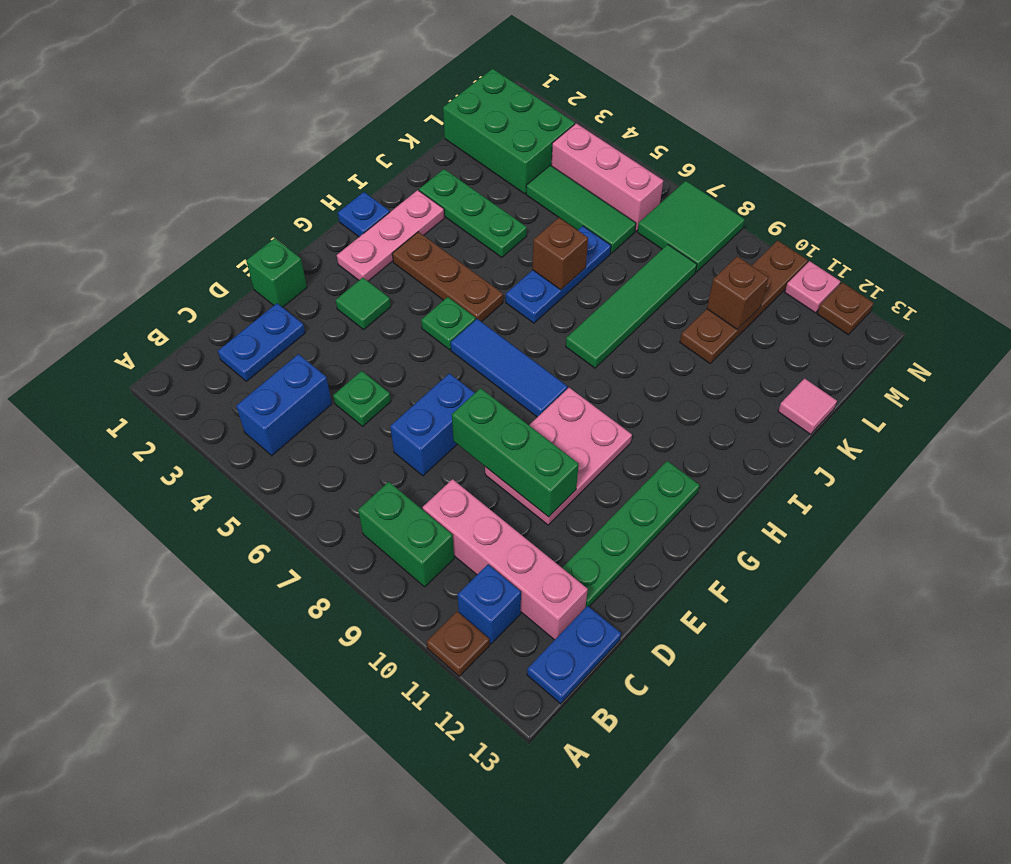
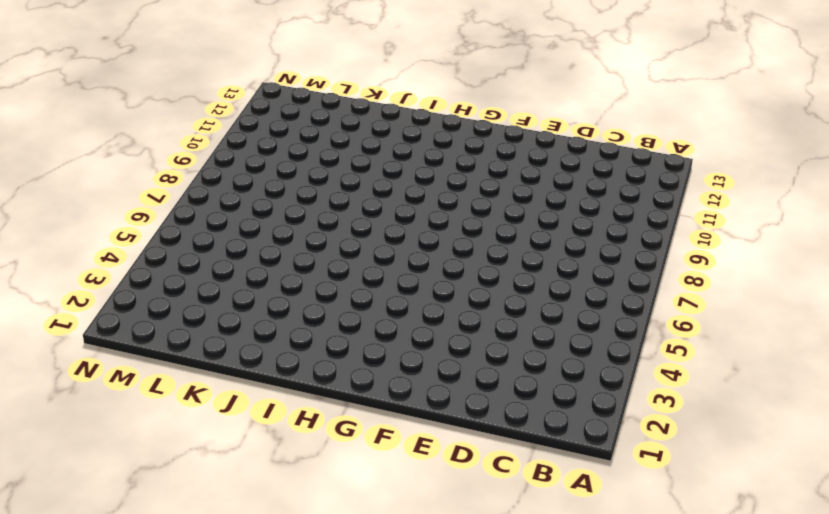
none -> brown plate A11 level 1
none -> blue brick B4:C4 level 1
none -> green brick B8:B9 level 1
none -> blue brick B11 level 1

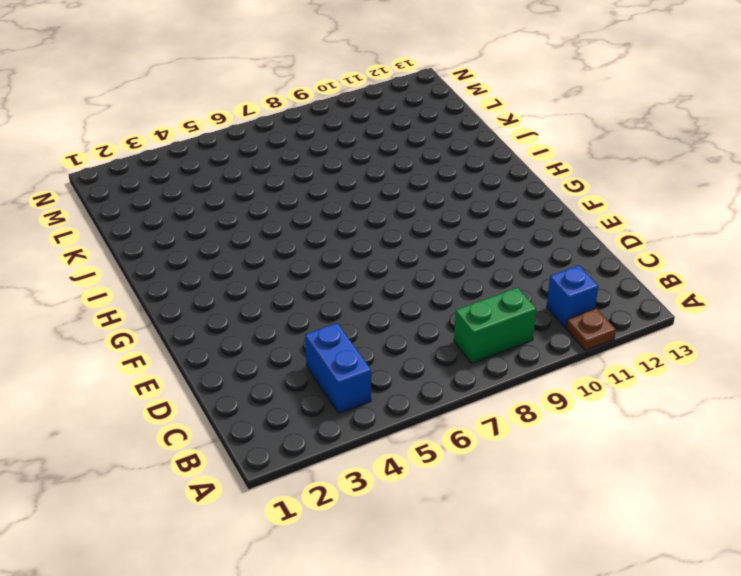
none -> blue plate B13:C13 level 1
none -> blue plate C2:D2 level 1
none -> pink brick C9:C12 level 1
none -> green plate D5 level 1

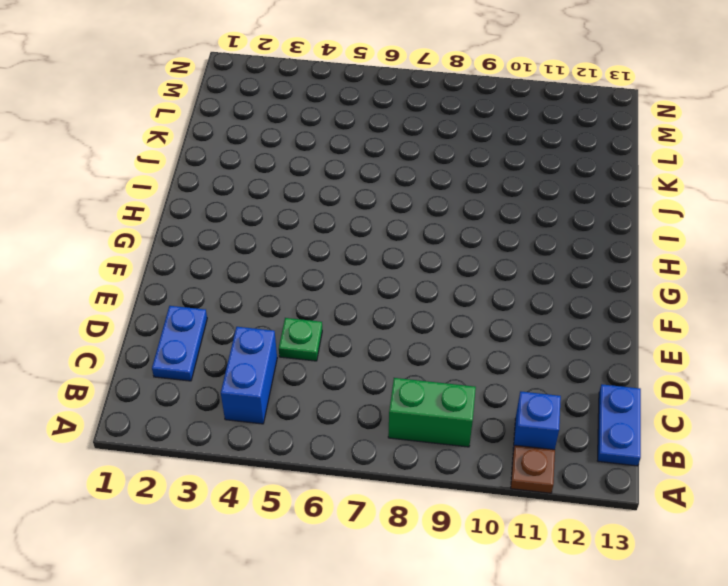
none -> pink brick C9:C12 level 1
none -> blue brick D7:E7 level 1
none -> green plate D12:G12 level 1
none -> green brick E1 level 1

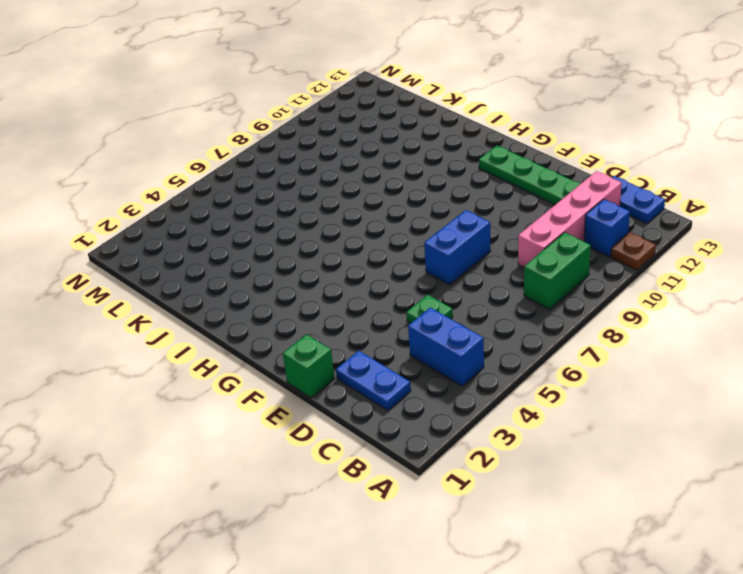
blue brick E7:E8 level 1 -> blue brick D7:E7 level 1
none -> pink plate E9:G10 level 1
none -> green tile F3 level 1
none -> pink plate G2:I2 level 1
none -> green plate G5 level 1

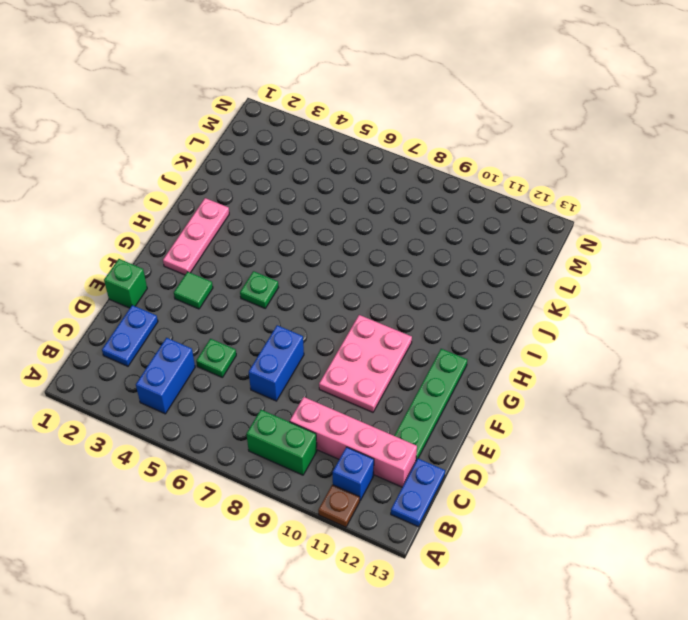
none -> blue tile G6:G8 level 1
none -> blue plate H1 level 1
none -> brown plate H3:H5 level 1
none -> blue plate I6:K6 level 1

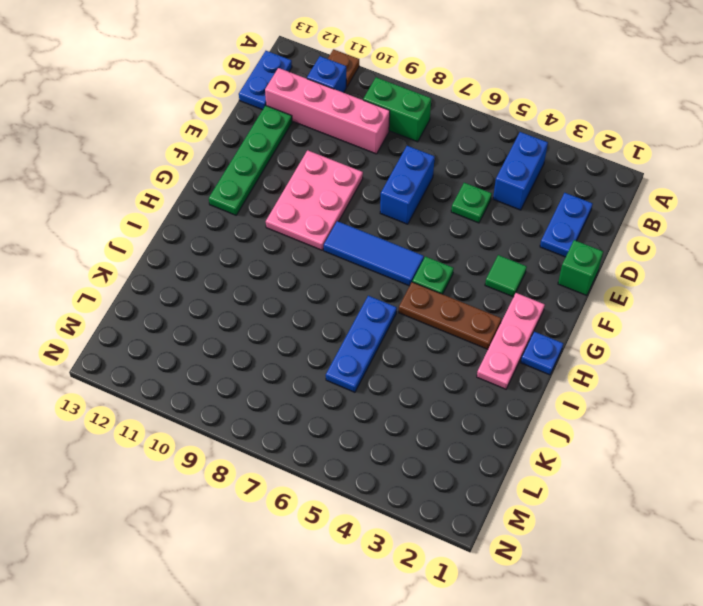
none -> green tile I8:L8 level 1
none -> green plate J2:J4 level 1
none -> brown plate K10:N10 level 1
none -> pink tile K13 level 1

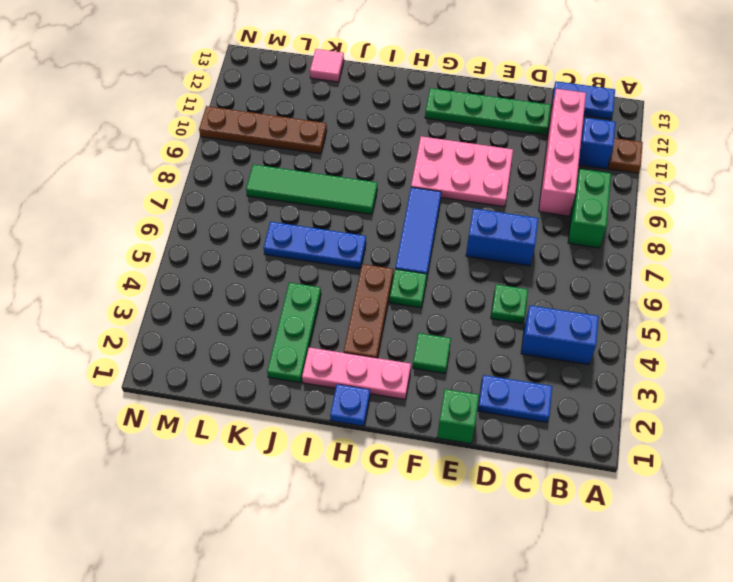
none -> green brick L1:M3 level 1
none -> green tile L4:L6 level 1
none -> pink brick M4:M6 level 1
none -> green tile M7:N8 level 1

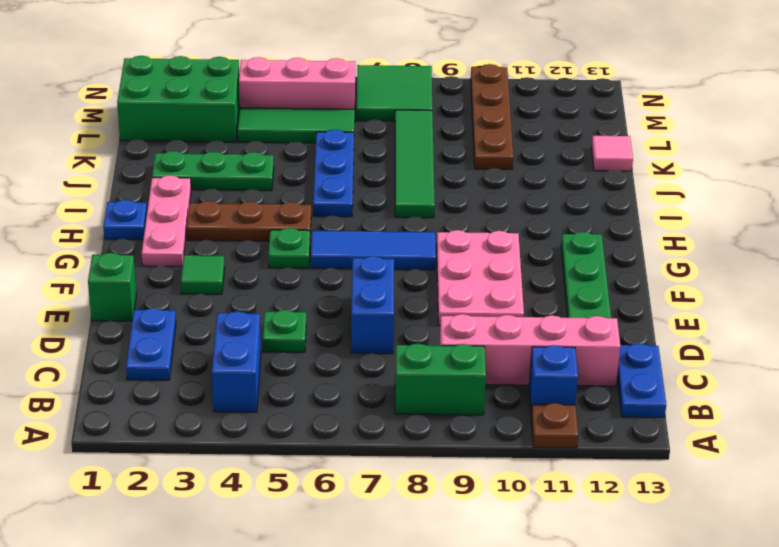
none -> pink plate N11 level 1
none -> brown plate N12 level 1
none -> green brick E8:E10 level 2
none -> brown brick J6 level 2

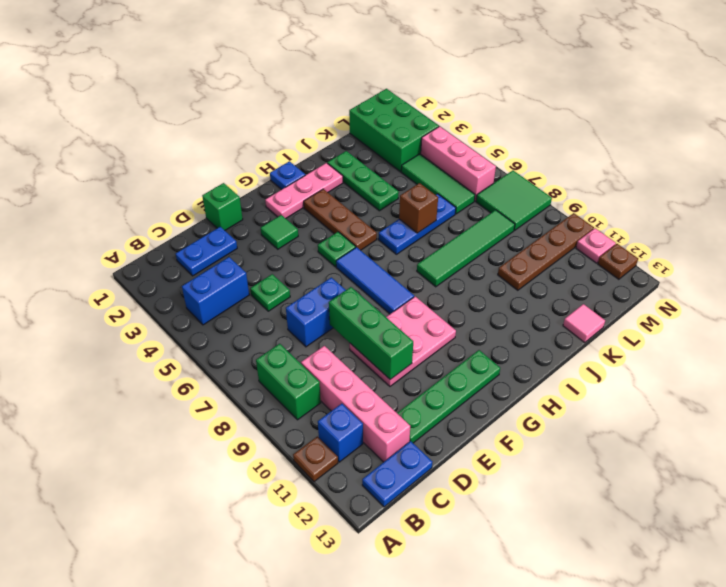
none -> brown brick L10 level 2

